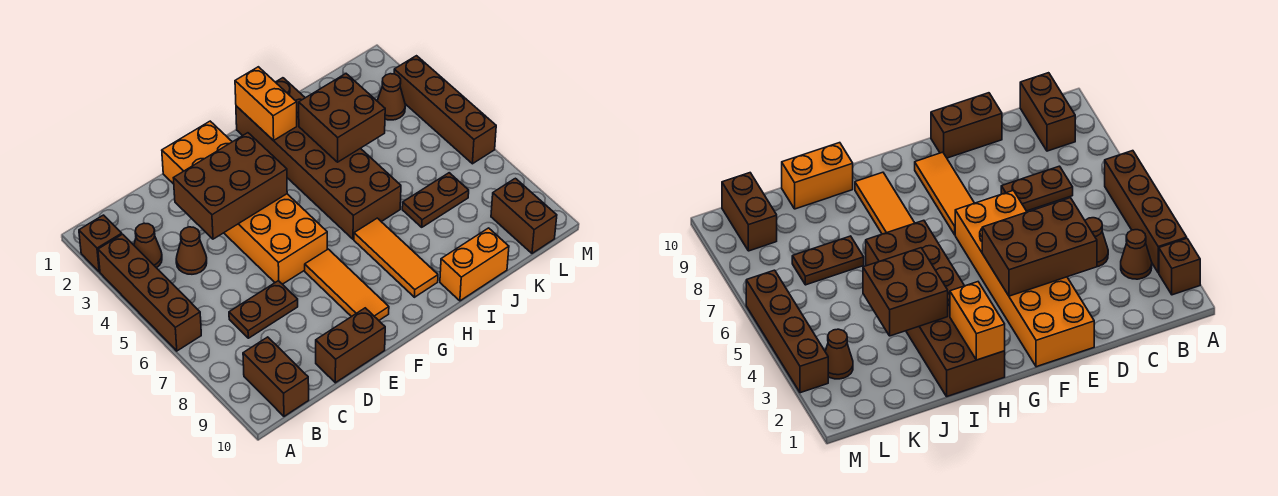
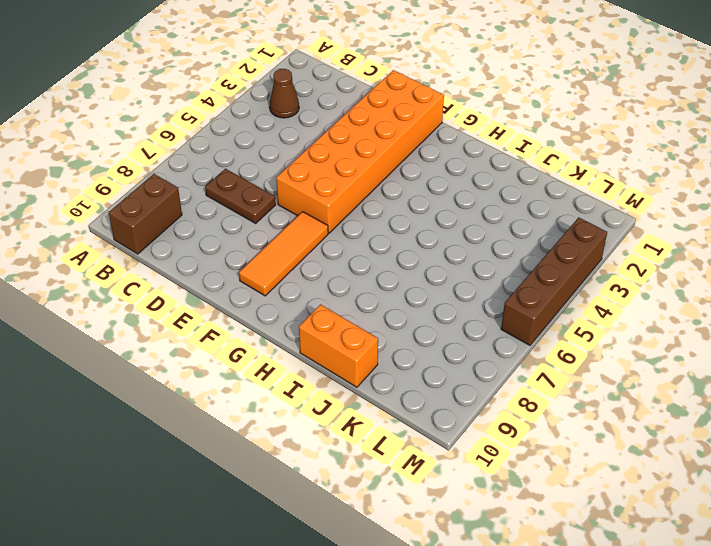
none -> brown brick A2 level 1
none -> brown brick A3:A6 level 1
none -> brown cone C4 level 1

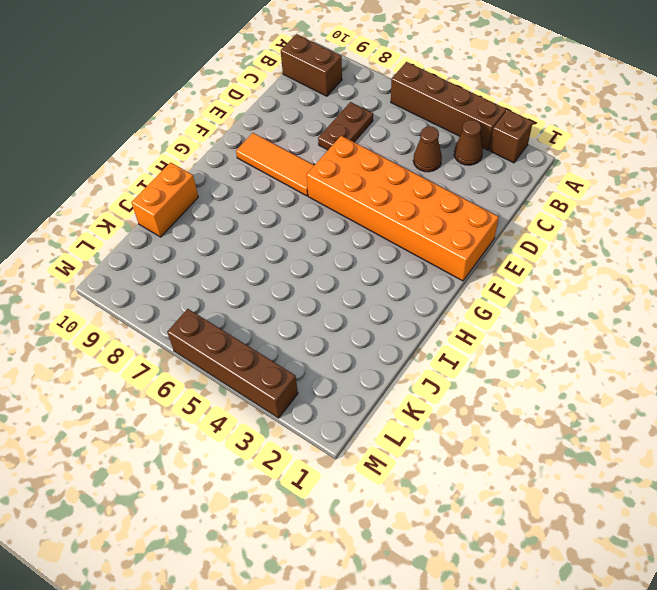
none -> brown brick D10:E10 level 1
none -> brown brick H1:I6 level 1
none -> orange tile H7:H9 level 1

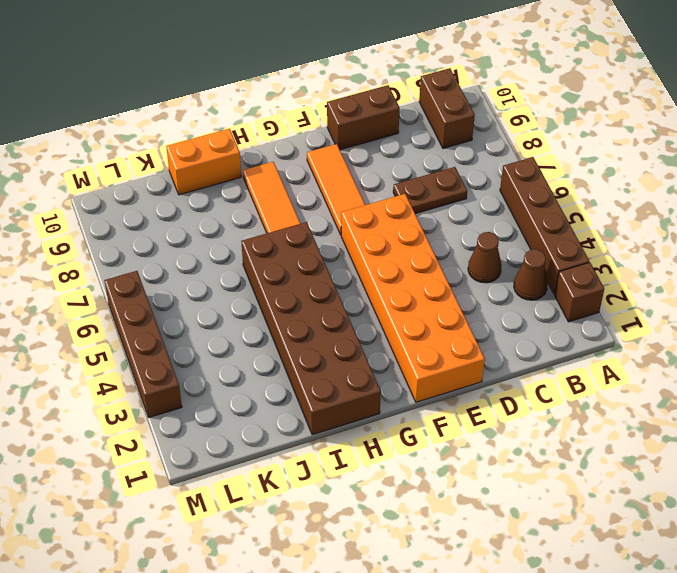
none -> brown plate J7:K7 level 1
none -> brown cone L3 level 1
none -> brown brick L9:L10 level 1

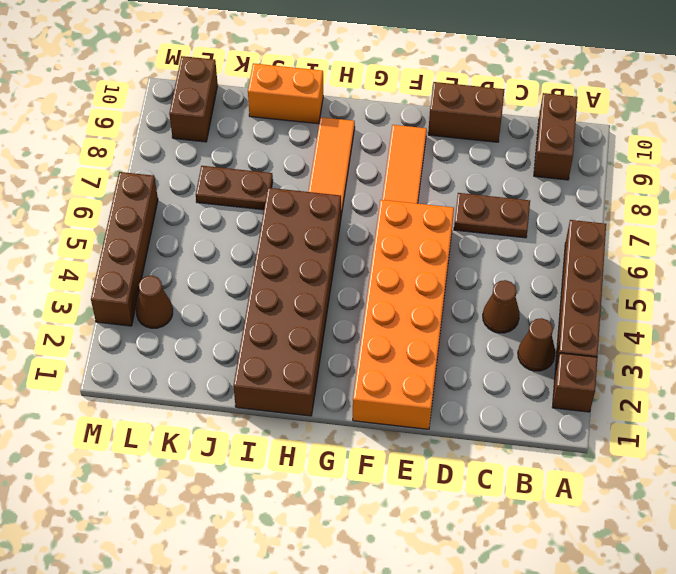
none -> brown brick D3:F4 level 2
none -> orange brick H1:H2 level 2
none -> brown brick I3:J4 level 2

